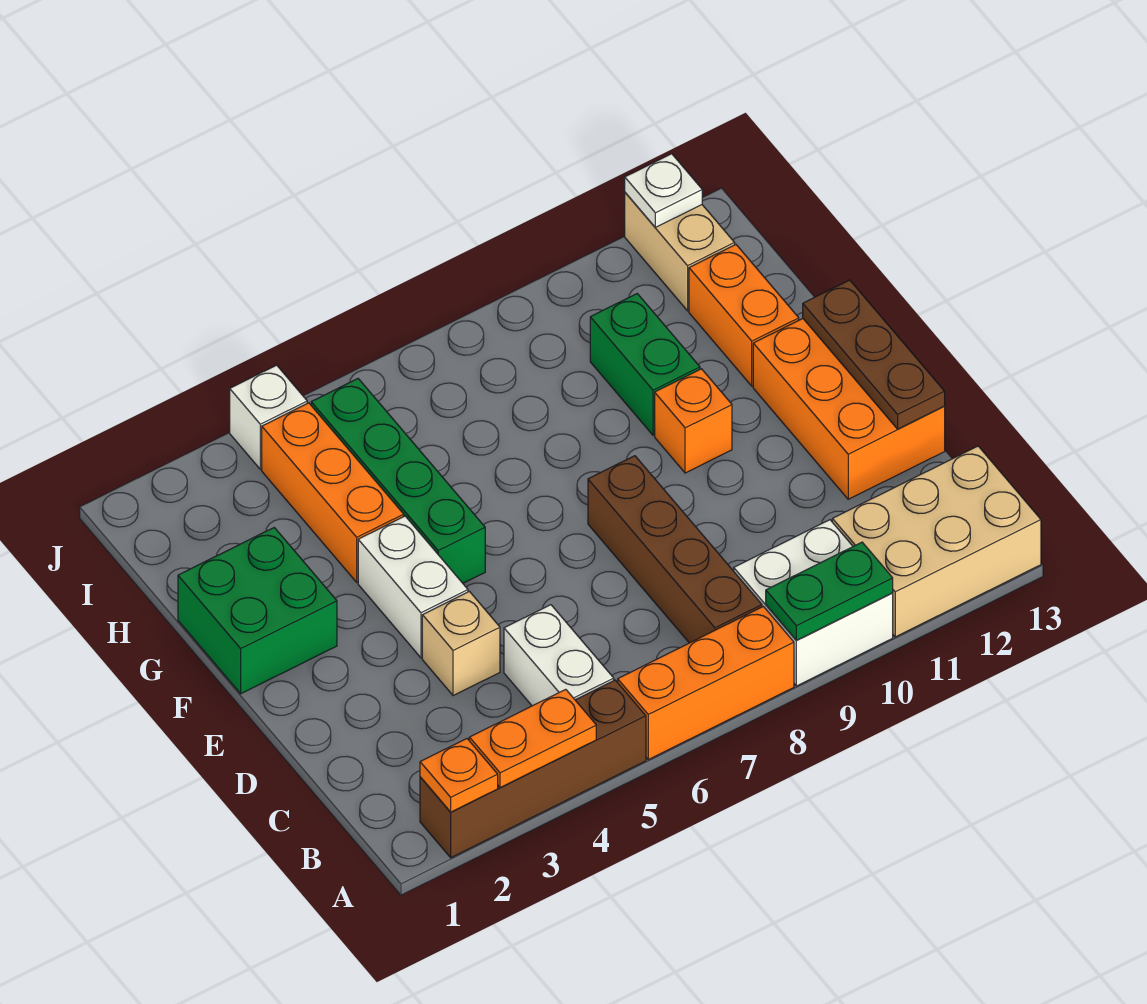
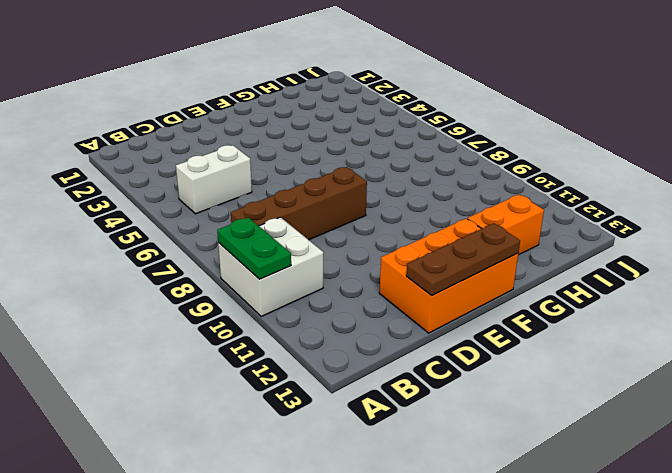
none -> brown brick A2:A5 level 1
none -> orange brick A6:A8 level 1
none -> tan brick A11:B13 level 1

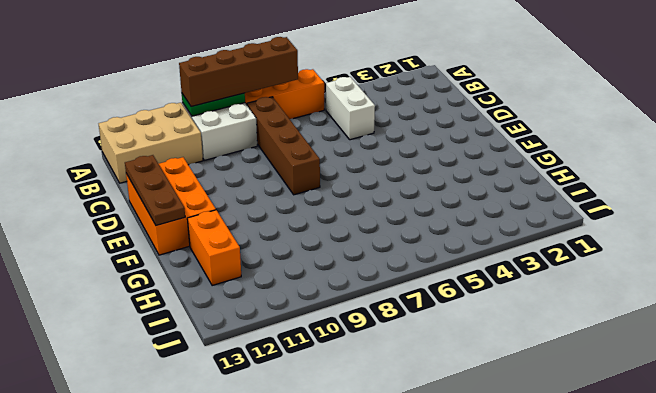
brown brick A7:A10 level 3 -> brown brick A2:A5 level 1
none -> tan brick D4 level 1
none -> white brick E4:F4 level 1
none -> green brick F1:G2 level 1

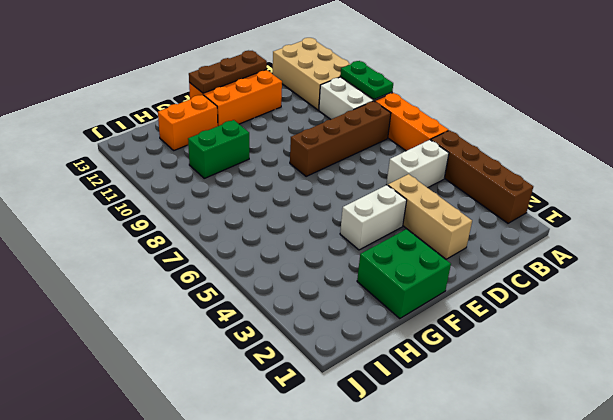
tan brick D2:D4 level 1 -> tan brick D4 level 1
none -> green brick F5:I5 level 1
none -> orange brick F10 level 1
none -> orange brick G4:I4 level 1

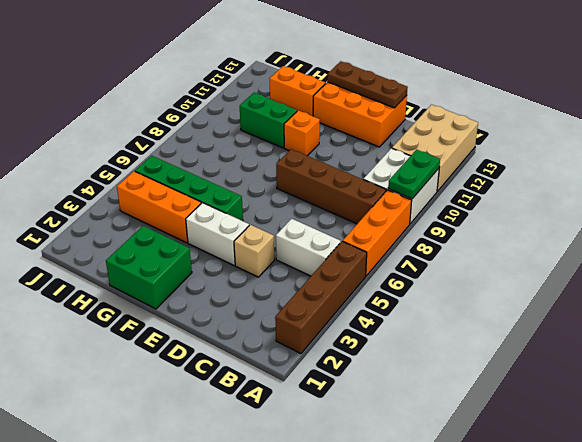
none -> tan brick I12:J12 level 1
none -> white brick J4 level 1
none -> orange plate A2 level 2

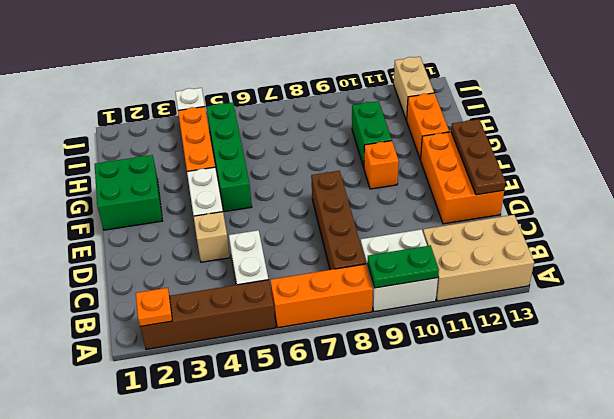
none -> orange plate A3:A4 level 2
none -> white plate J12 level 2

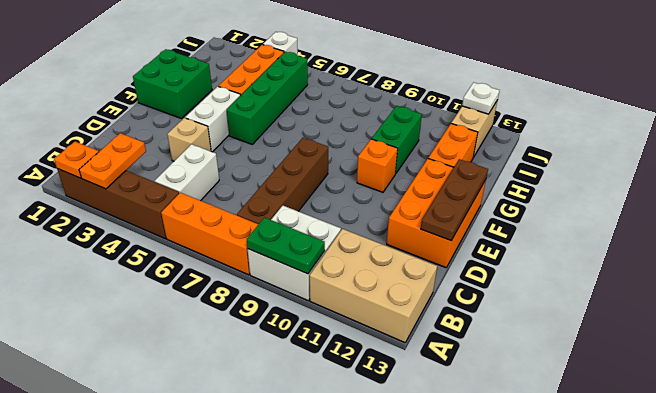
orange plate A3:B3 level 2 -> orange plate A3:A4 level 2

